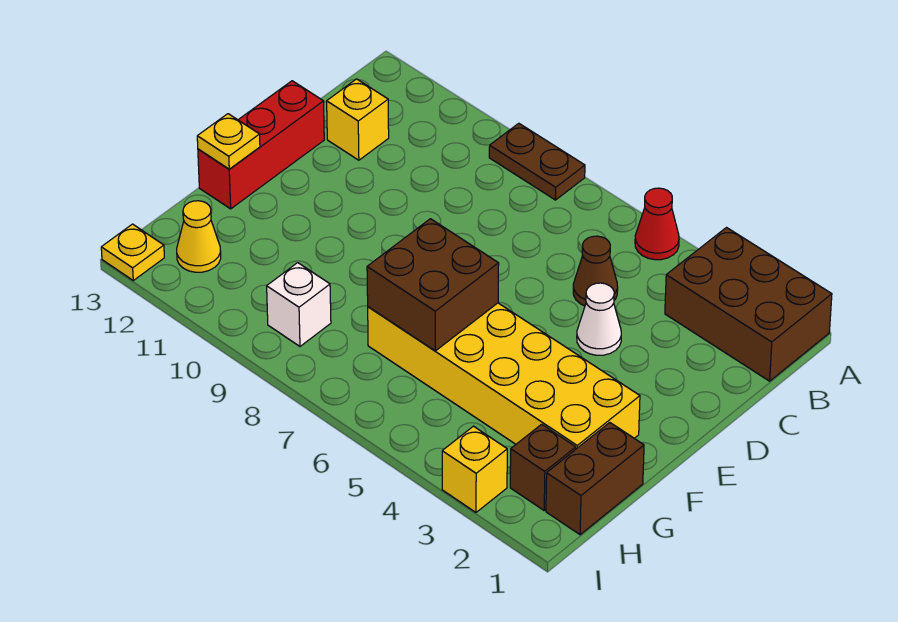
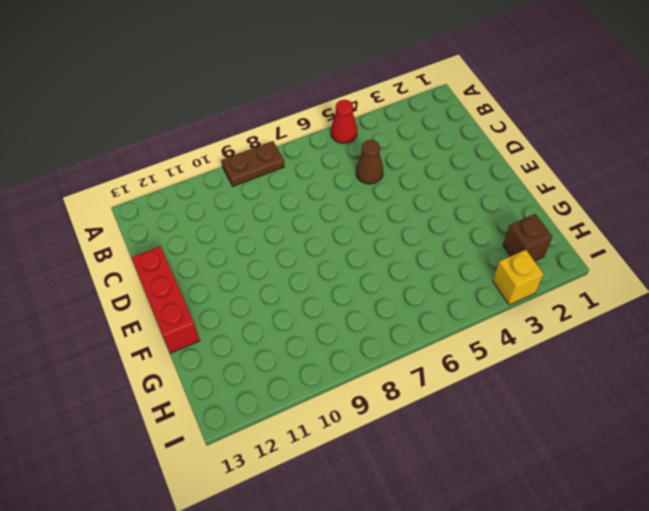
none -> brown brick A1:B3 level 1
none -> yellow brick C12 level 1
none -> white cone D4 level 1

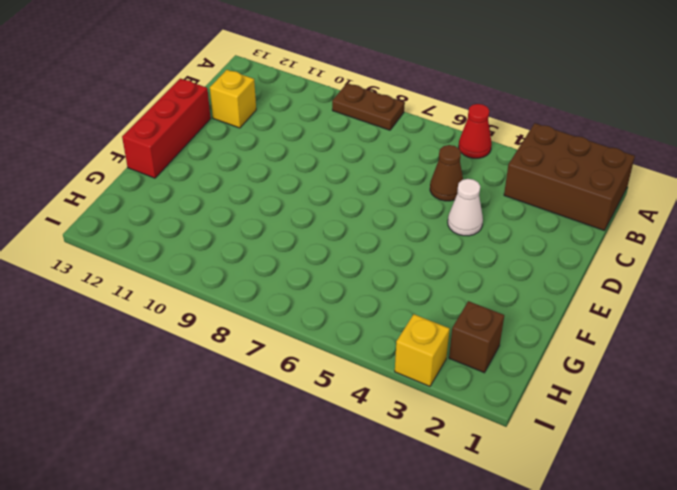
none -> yellow brick F2:G7 level 1
none -> brown brick G1:H1 level 1
none -> white brick H9 level 1

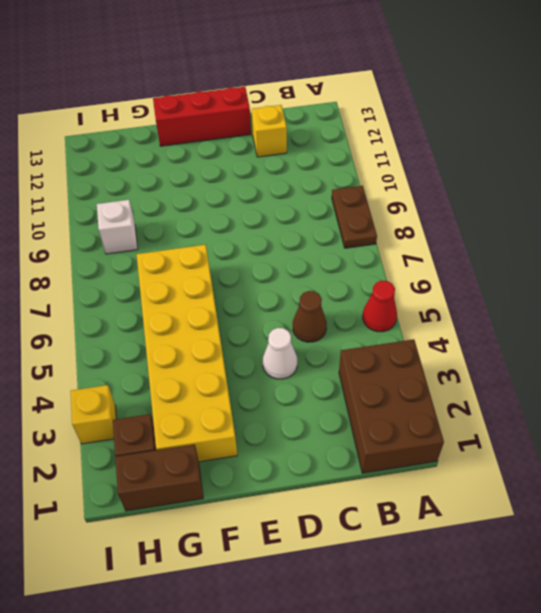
none -> yellow cone H12 level 1
none -> yellow plate I13 level 1
none -> brown brick F6:G7 level 2

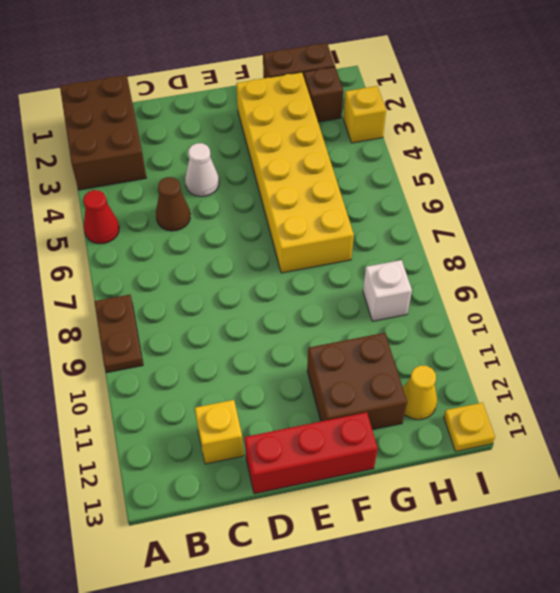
brown brick F11:G12 level 1 -> brown brick F6:G7 level 2
none -> yellow plate F13 level 2

